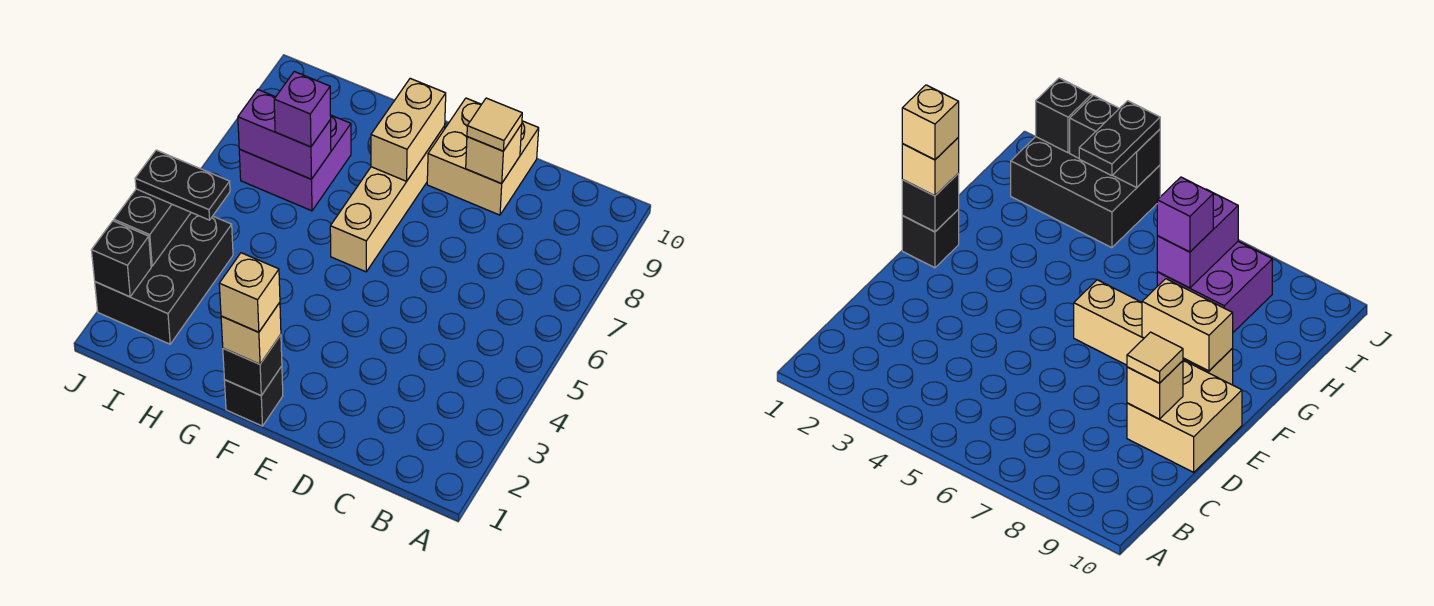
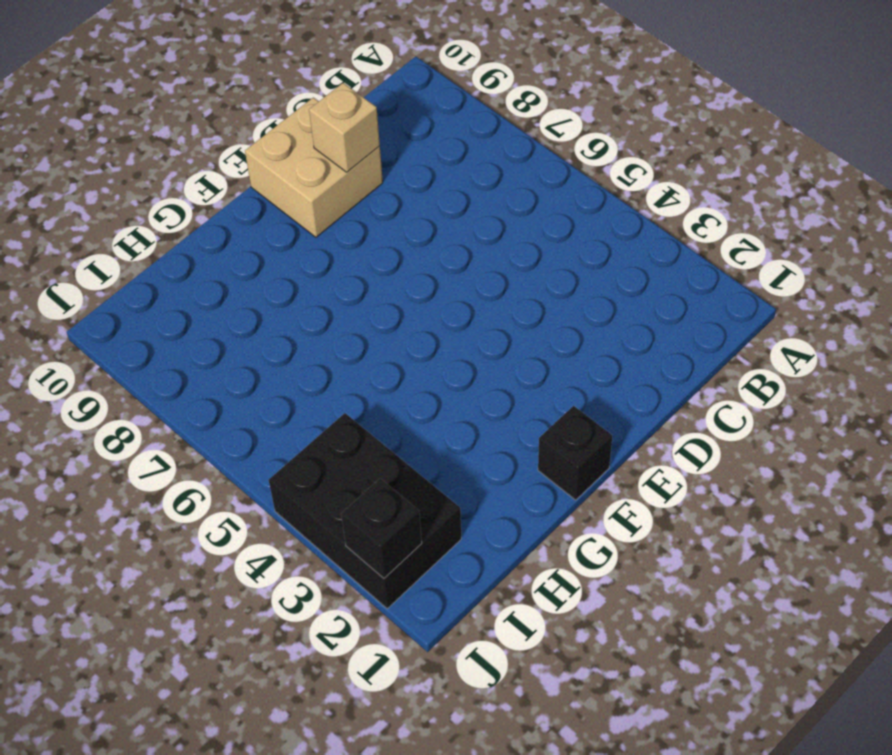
none -> tan brick F6:F9 level 1
none -> purple brick H7:I8 level 1
none -> black brick F1 level 2

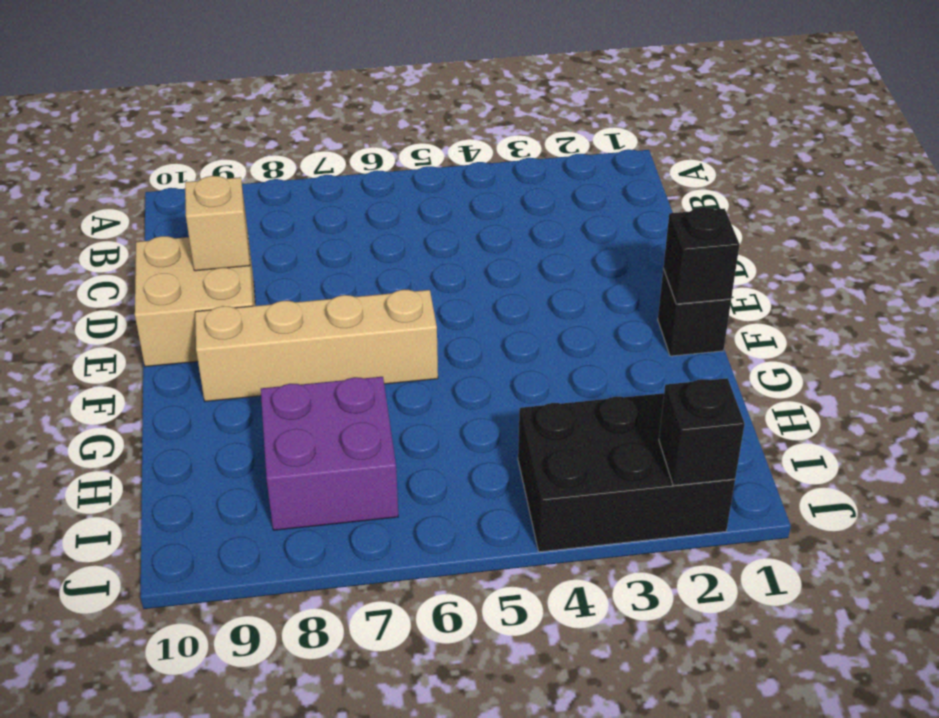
none -> tan brick F8:F9 level 2
none -> purple brick H7:I7 level 2
none -> black brick J3:J4 level 2

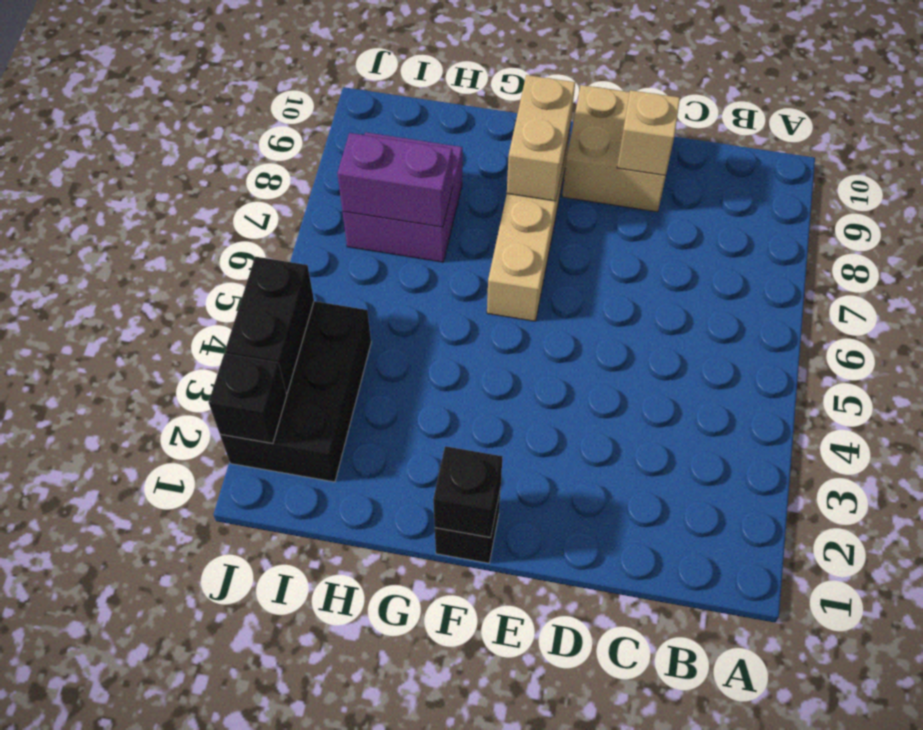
none -> tan tile D9 level 3
none -> tan brick F1 level 3
none -> purple brick H7 level 3

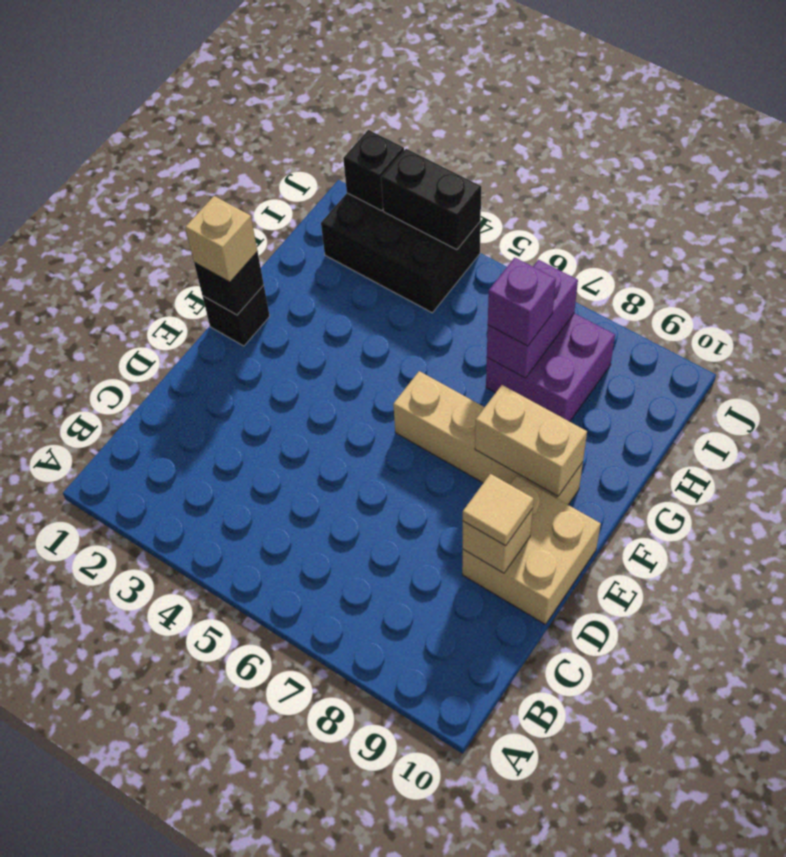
none -> black plate I4:J4 level 3
none -> tan brick F1 level 4

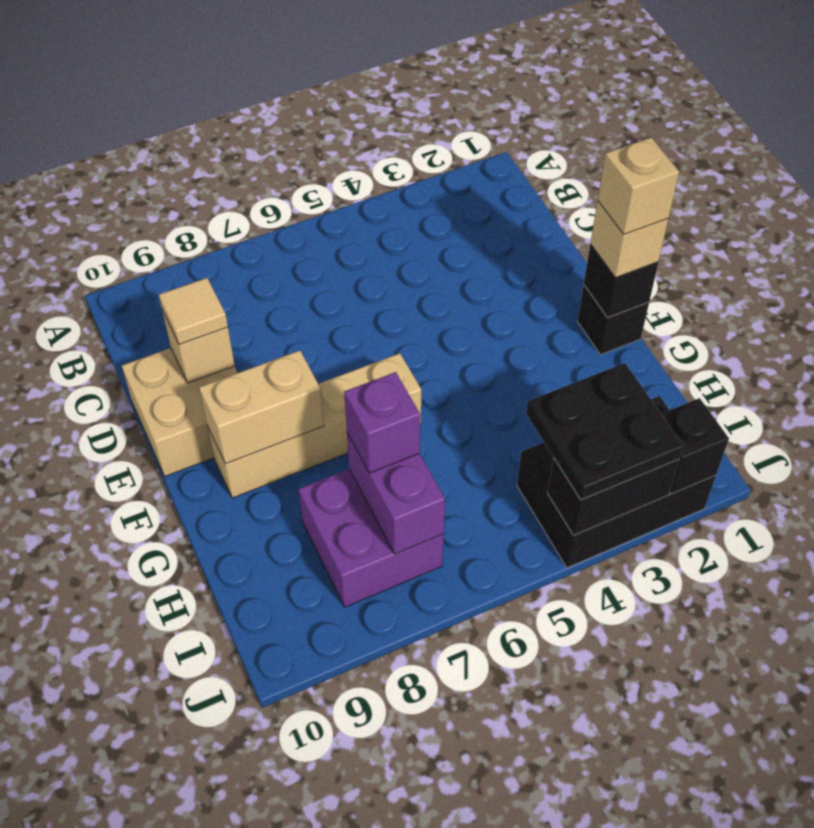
black plate I3:J4 level 3 -> black plate I4:J4 level 3

